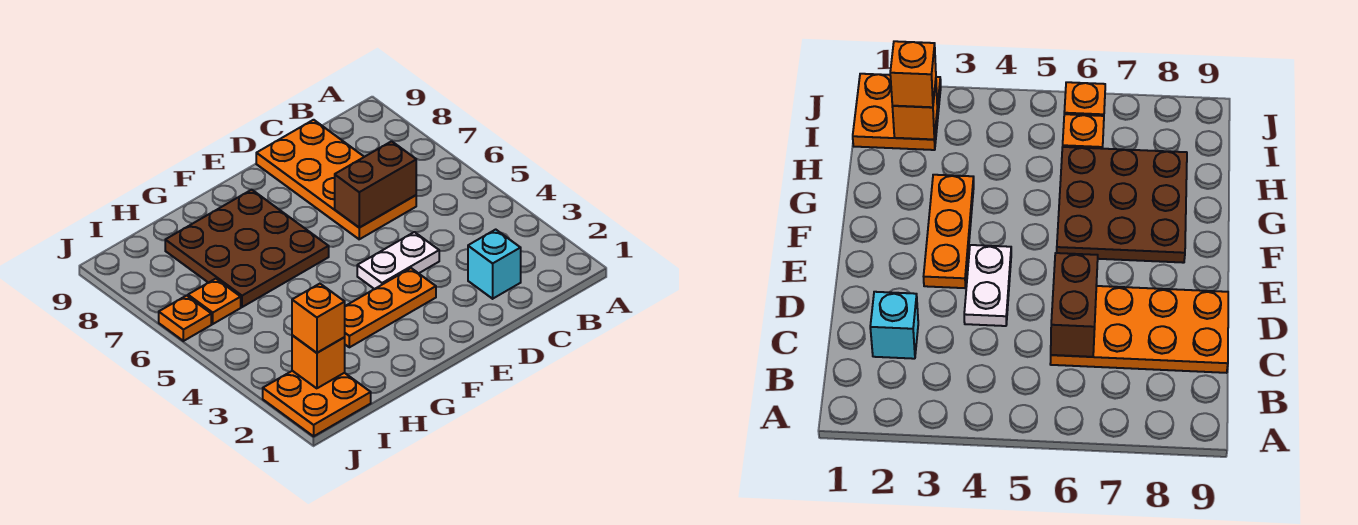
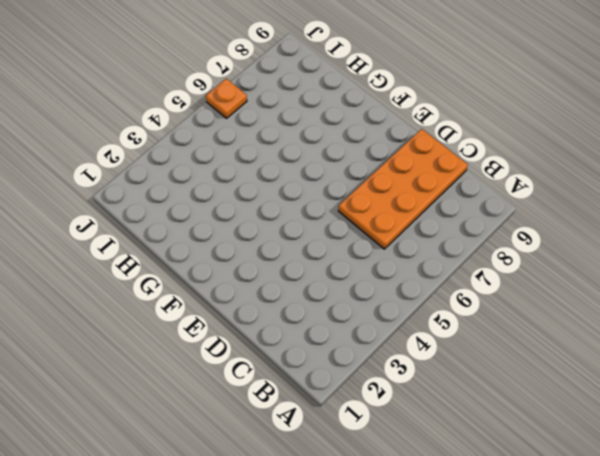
none -> cyan brick C2 level 1
none -> white plate D4:E4 level 1

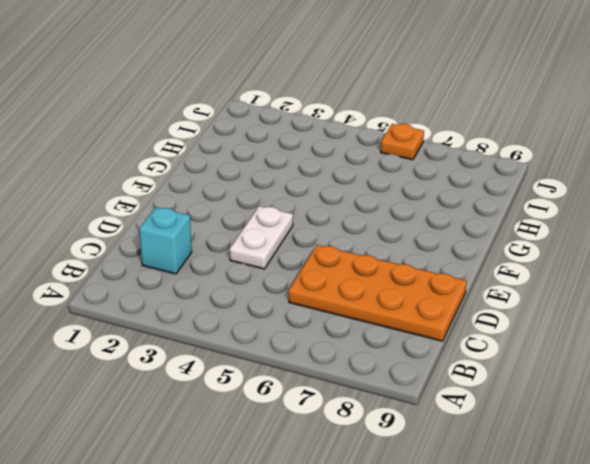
none -> orange plate E3:G3 level 1
none -> brown plate F6:H8 level 1

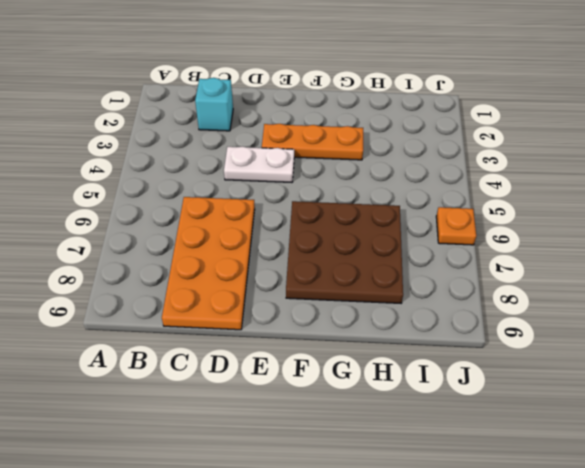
none -> orange plate I1:J2 level 1
none -> orange plate I6 level 1

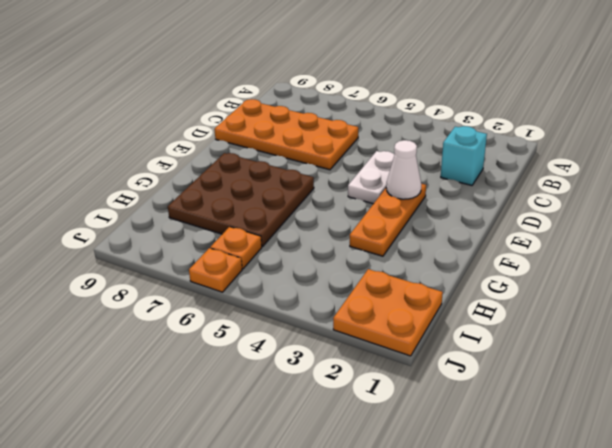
white cone E3 level 2 -> none
none -> brown brick C6:D6 level 2
none -> orange brick I2 level 2

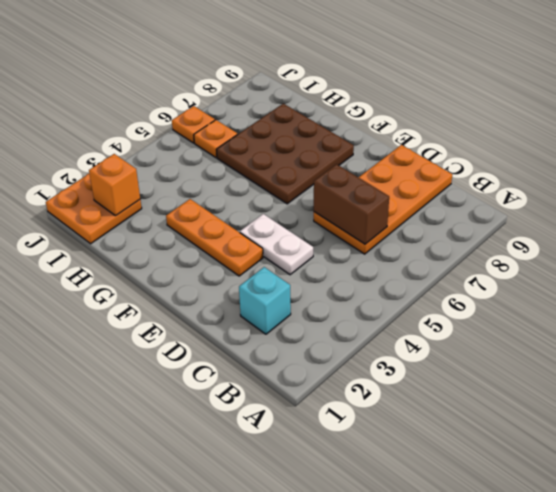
none -> orange brick I2 level 3

